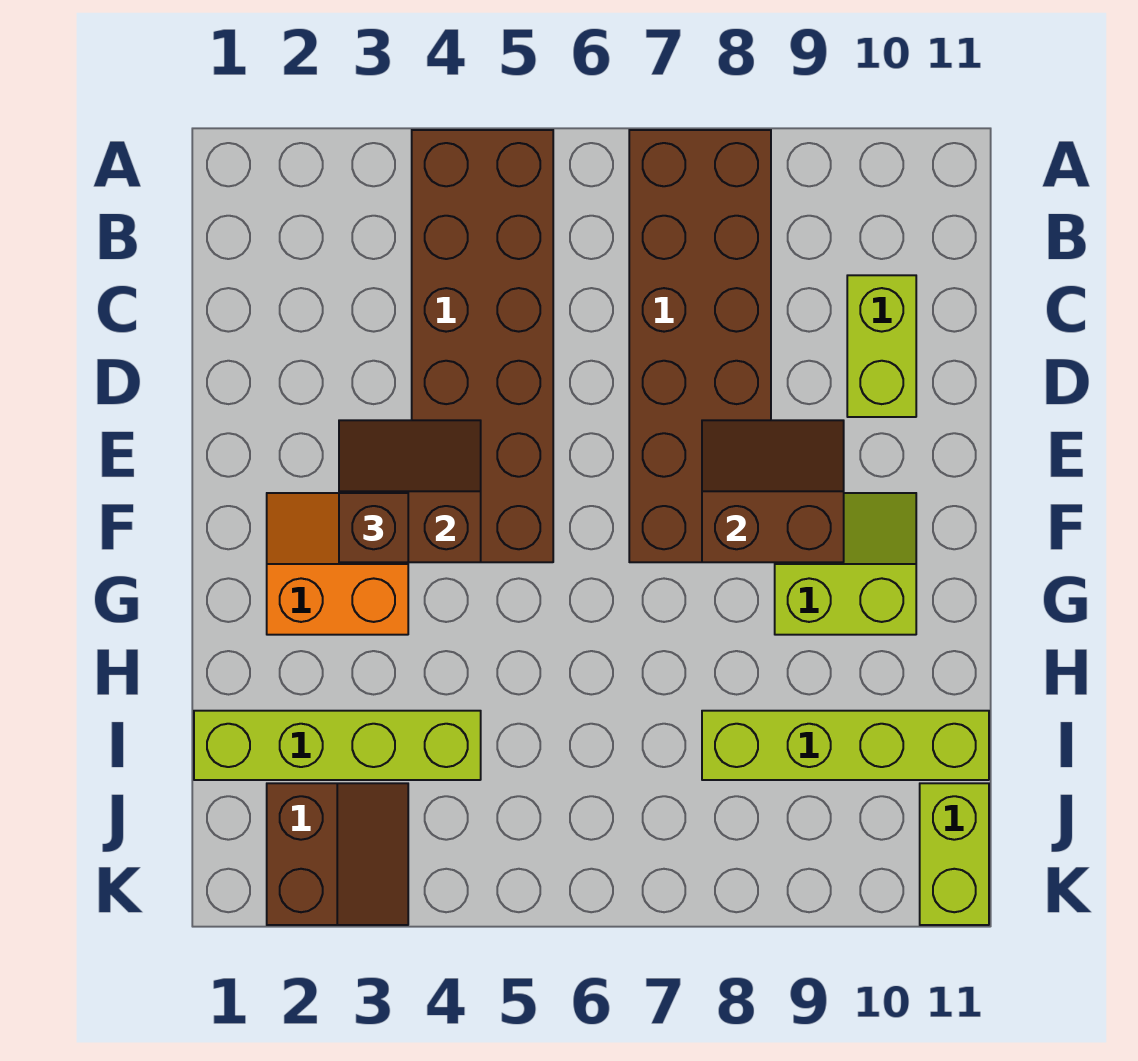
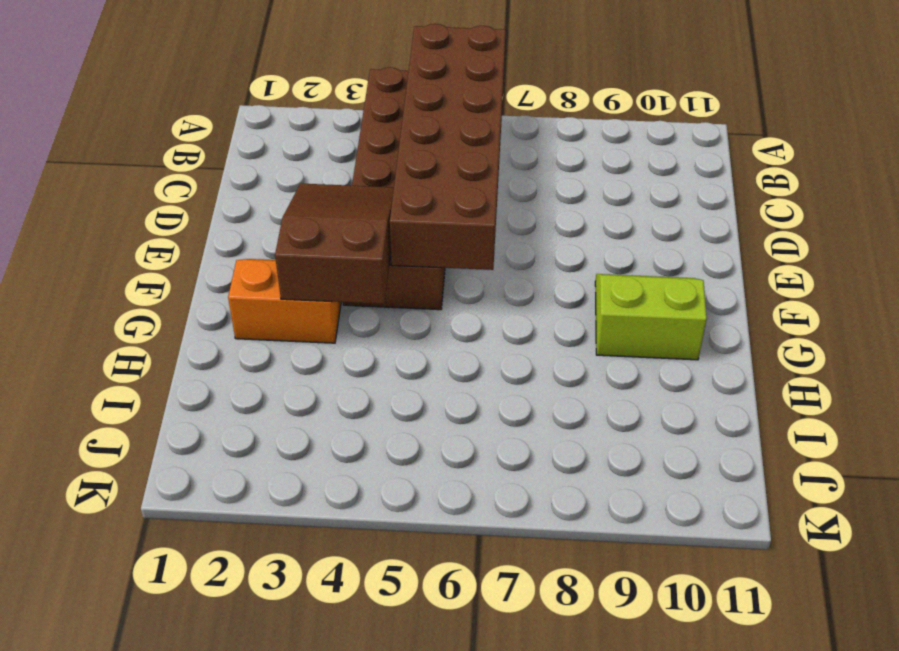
brown brick A5:F6 level 2 -> brown brick A7:F8 level 1
brown slope E3:G4 level 2 top G -> brown slope E3:F4 level 2 top F
none -> lime brick C10:D10 level 1
none -> lime brick I1:I4 level 1
none -> lime brick I8:I11 level 1

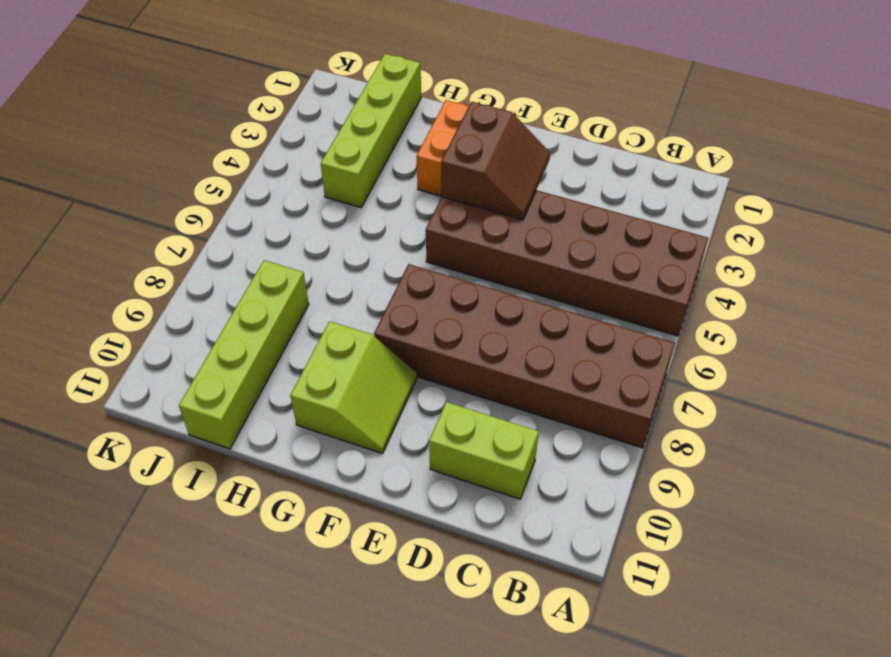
none -> brown slope J2:K3 level 1 top 2
none -> lime brick J11:K11 level 1
none -> brown slope E8:F9 level 2 top F

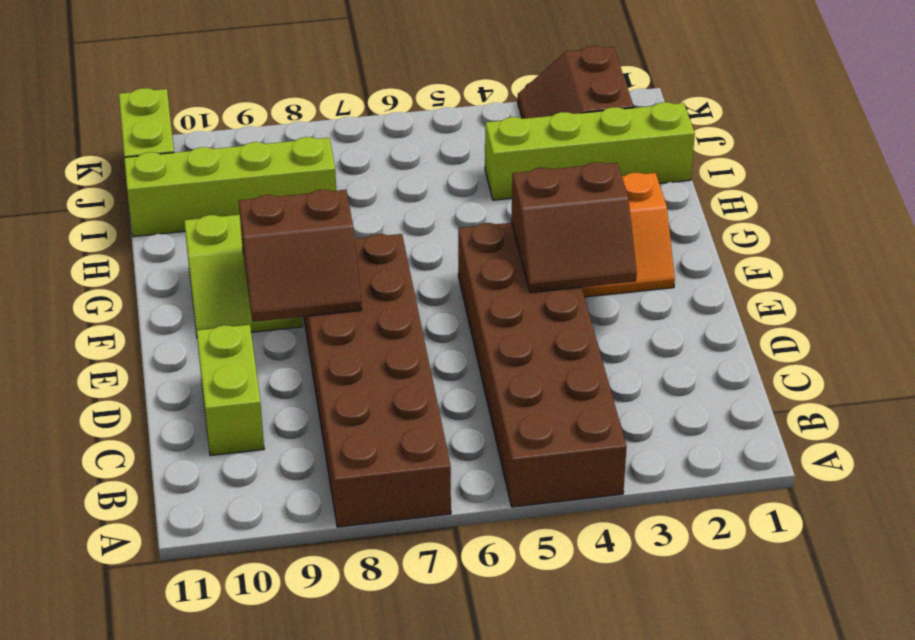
none -> brown brick F3 level 3

